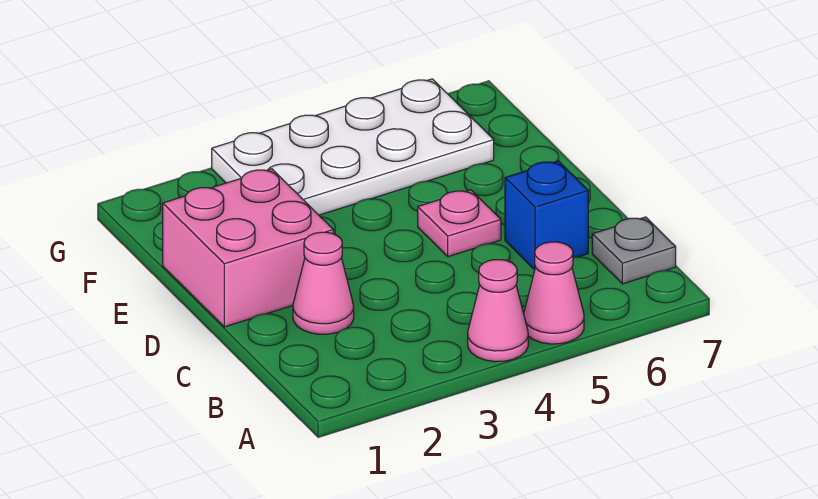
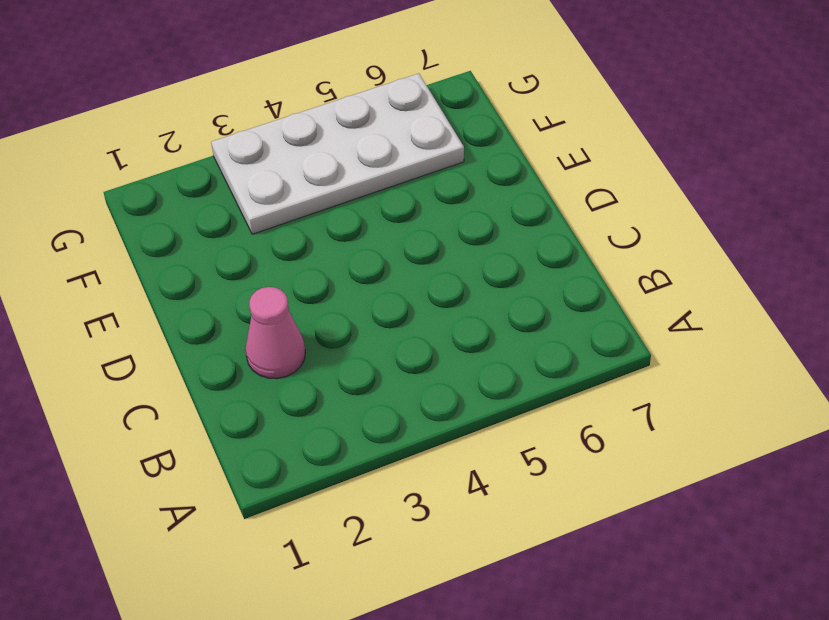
none -> pink cone A4 level 1
none -> pink cone A5 level 1

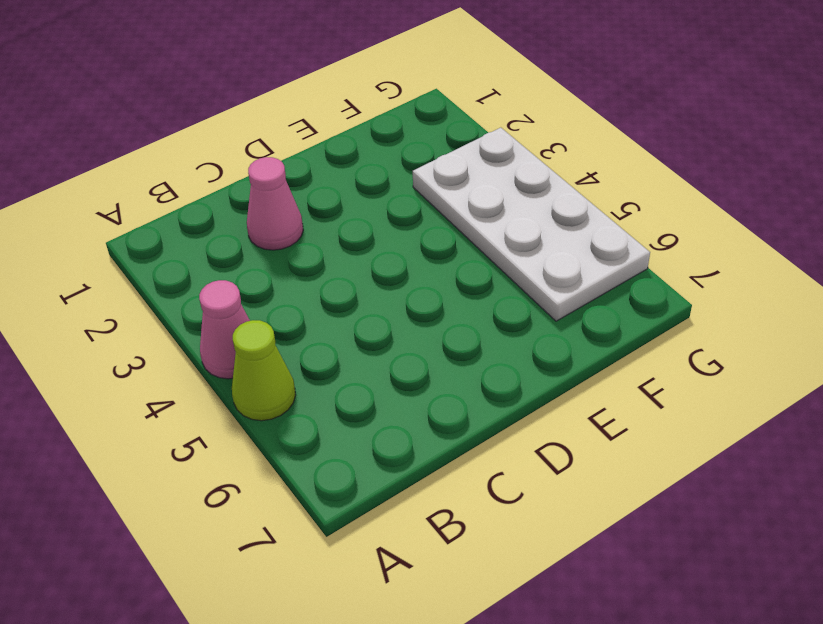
lime cone A5 level 1 -> pink cone A5 level 1
none -> grey plate B7 level 1
none -> blue brick C6 level 1

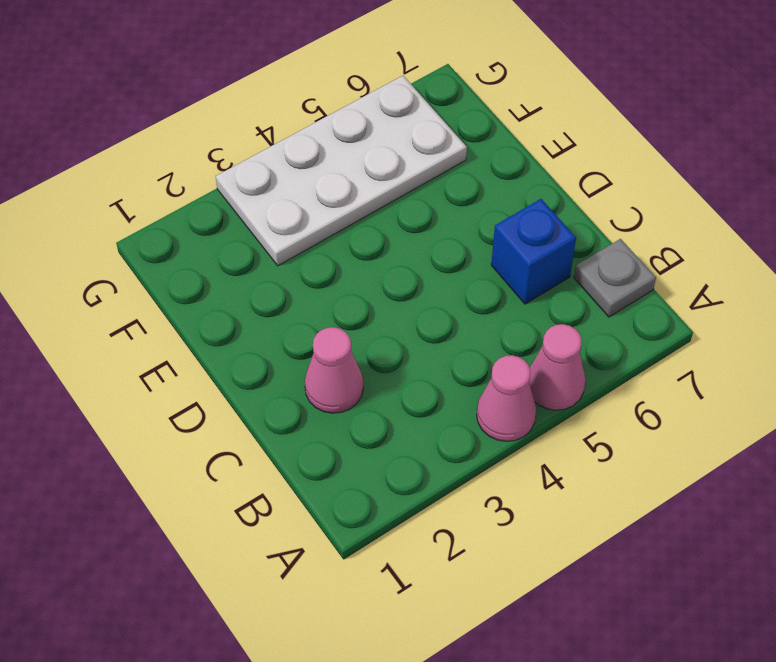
none -> pink brick D1:E2 level 1
none -> pink plate D5 level 1

